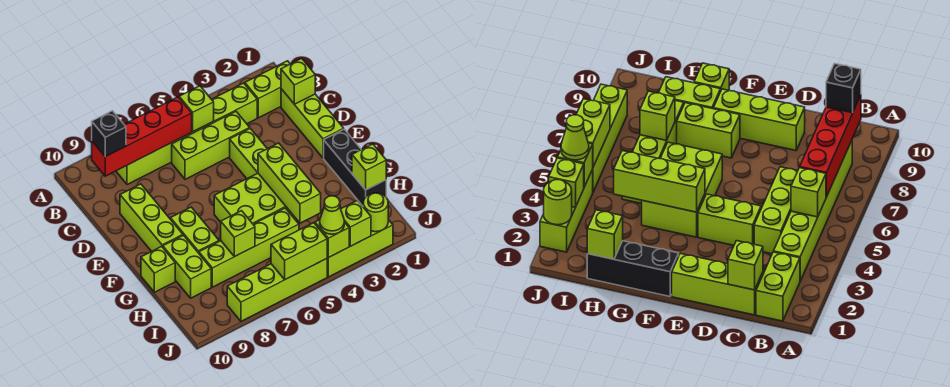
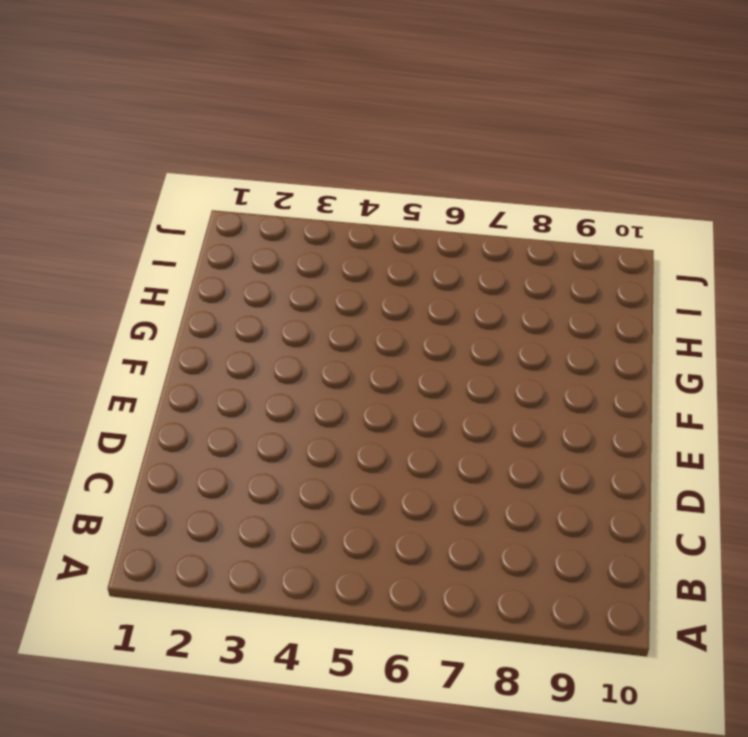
none -> lime brick B1:B2 level 1
none -> lime brick B3:B8 level 1
none -> lime brick C1:E1 level 1

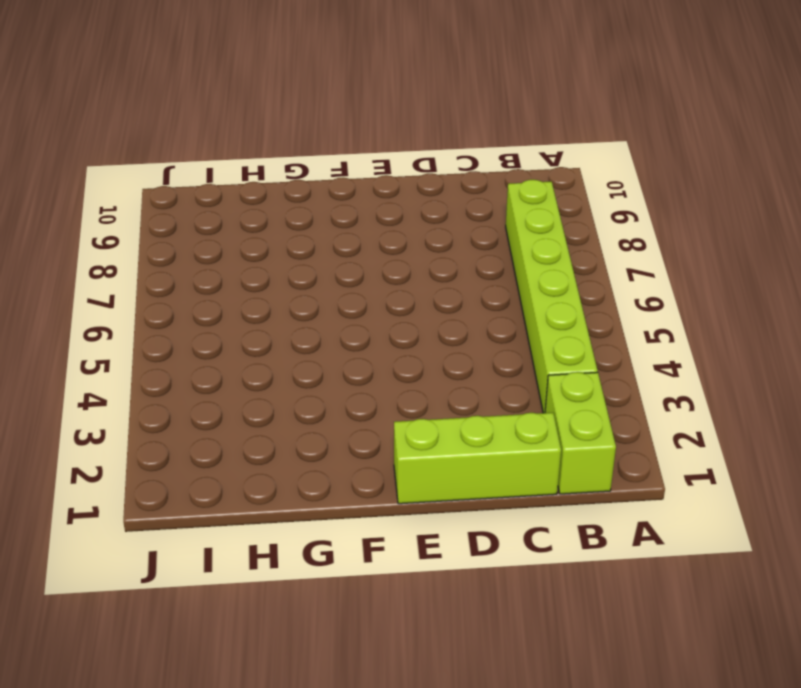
none -> lime brick C4:C6 level 1
none -> lime brick D4:E4 level 1
none -> lime brick D9:F9 level 1

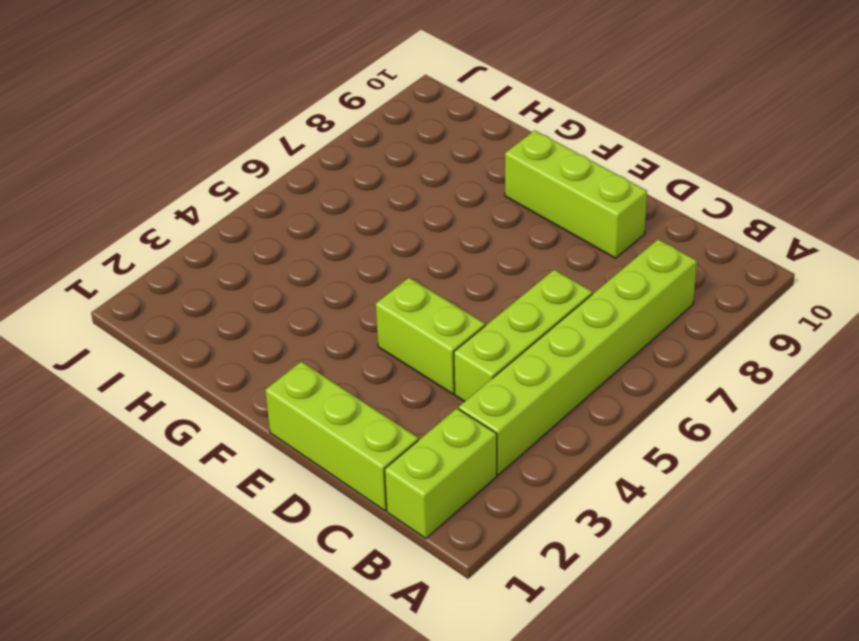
none -> black brick F1:H1 level 1
none -> lime brick F4:G6 level 1
none -> lime brick F8:G8 level 1

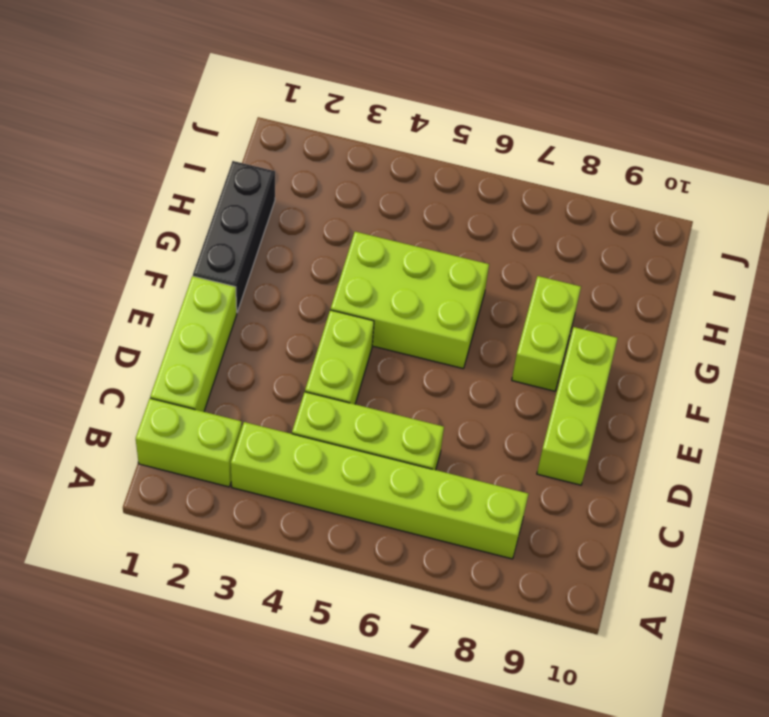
none -> lime brick G9:H9 level 1
none -> lime brick G10 level 1
none -> lime brick H5:H8 level 1

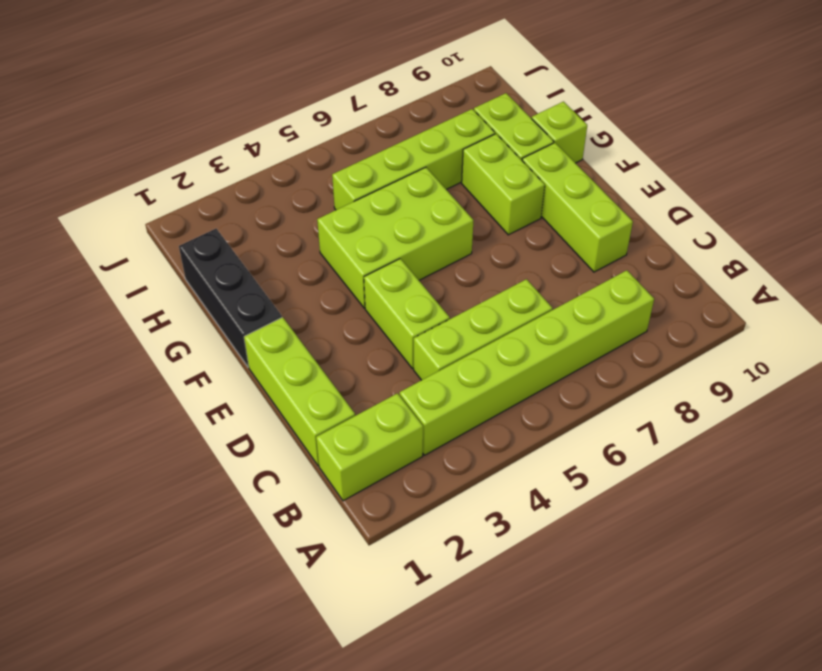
none -> lime brick J2:J4 level 1
none -> lime brick J5:J8 level 1
none -> lime brick B5 level 2

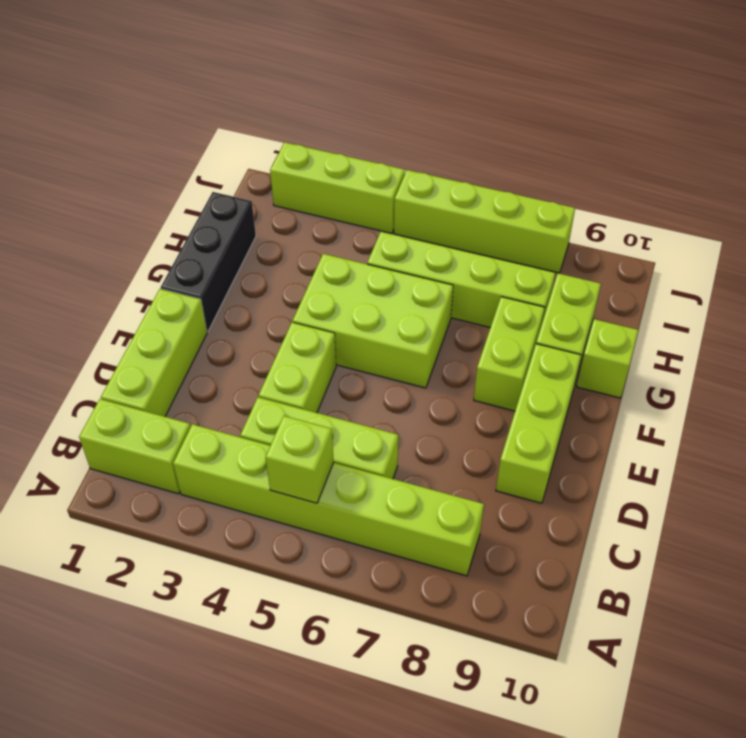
none -> red brick B6:B9 level 2
none -> lime brick C1 level 2
none -> lime brick F4:H4 level 2

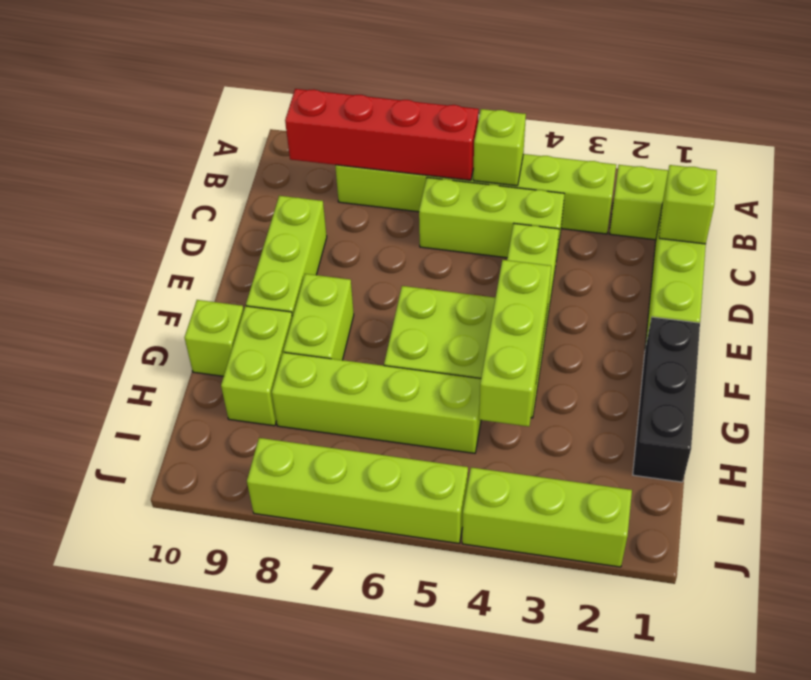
none -> lime brick H1 level 2
none -> lime brick H7 level 2
none -> lime round brick J2 level 2

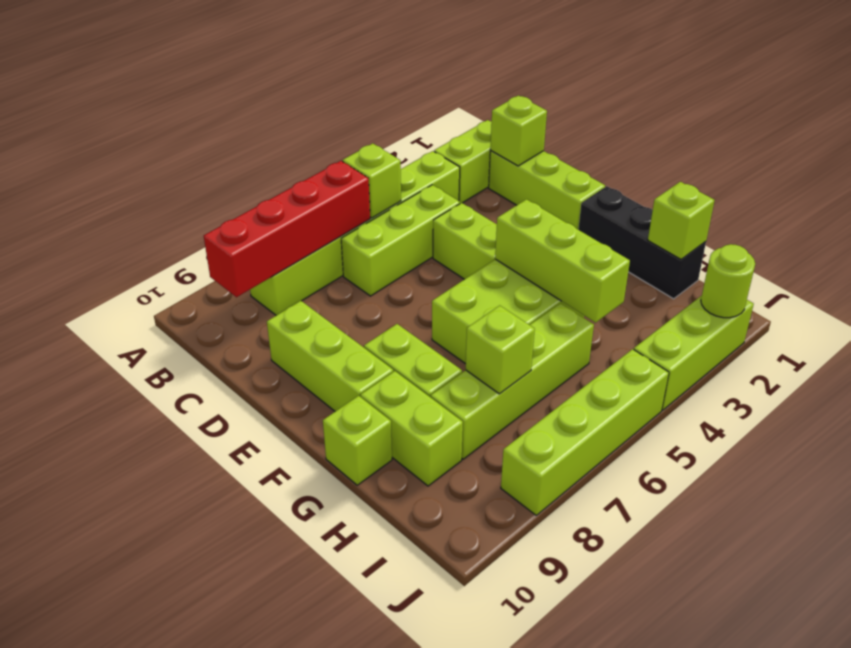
none -> lime brick J3 level 2
none -> lime brick J4 level 2
none -> lime brick J5:J6 level 2

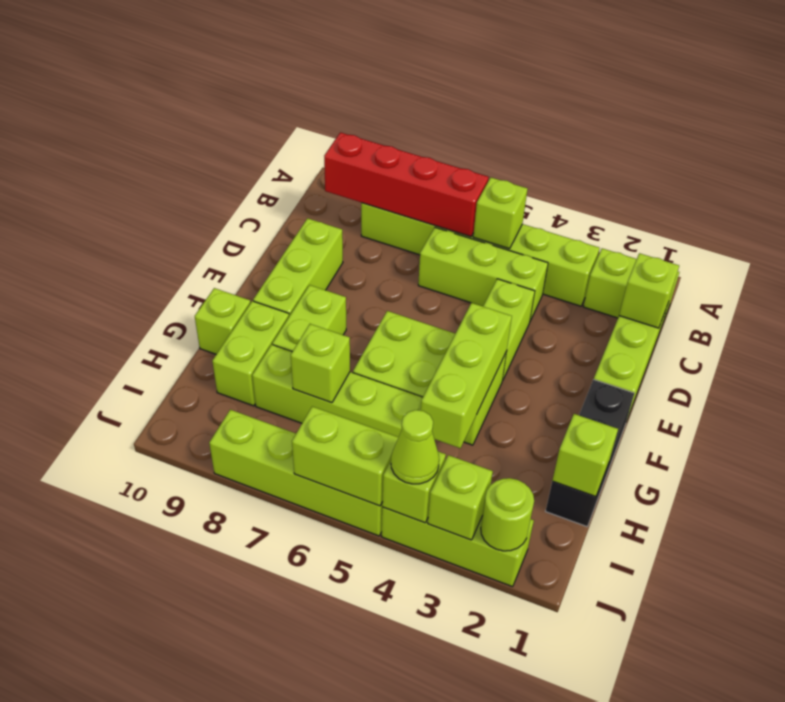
none -> black brick B9 level 3

